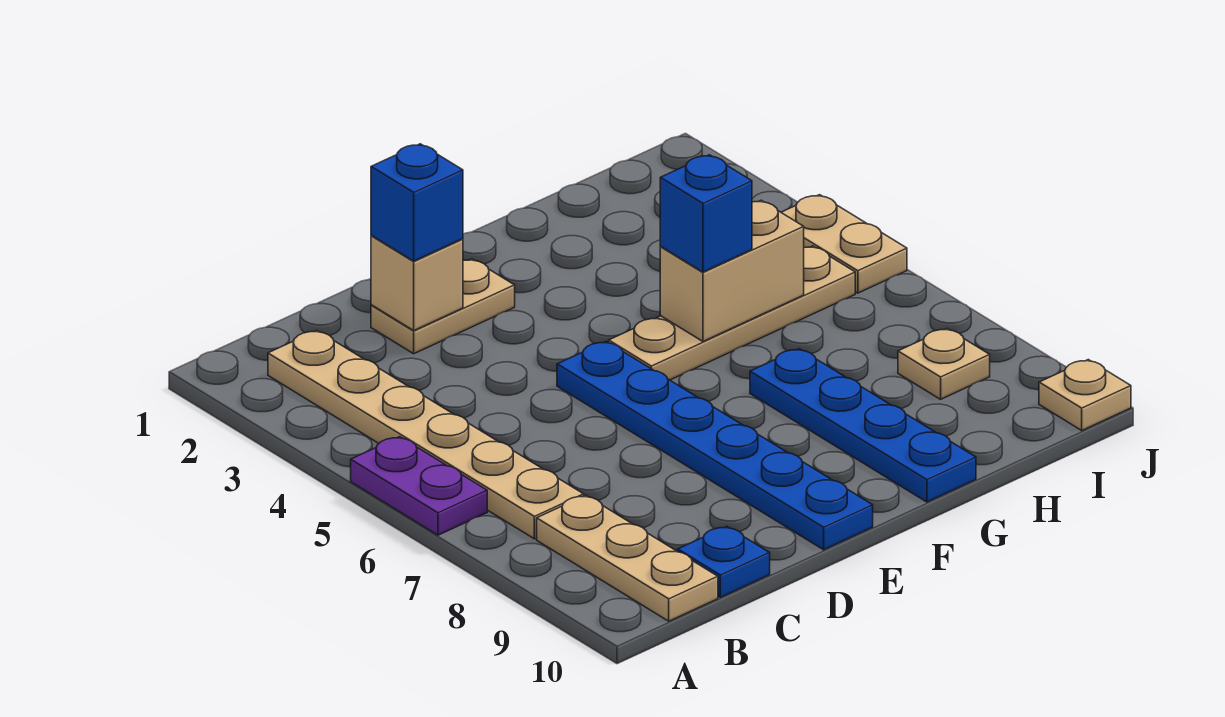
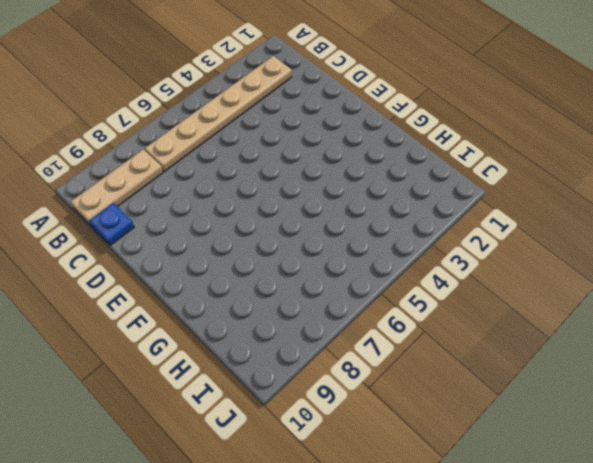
none -> purple plate A5:A6 level 1
none -> tan plate D2:E2 level 1
none -> blue plate E5:E10 level 1

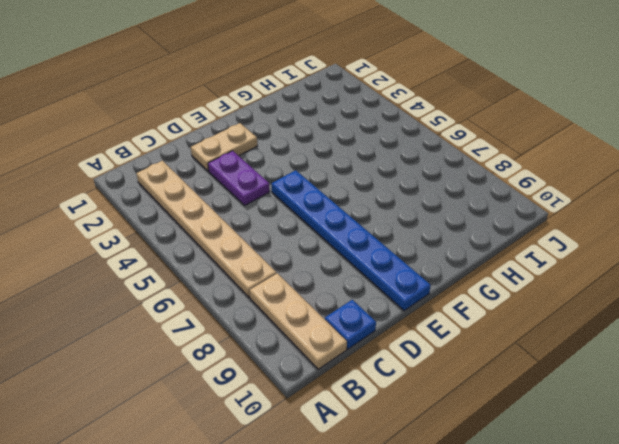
purple plate D3:D4 level 1 -> purple plate A5:A6 level 1
none -> tan plate F5:I5 level 1
none -> blue plate G7:G10 level 1
none -> tan plate I8 level 1

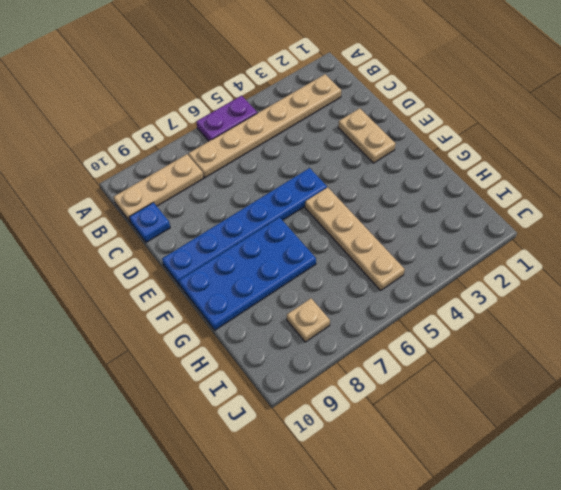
blue plate F7:G10 level 1 -> blue plate G7:G10 level 1
none -> tan plate J4:J5 level 1
none -> tan plate J10 level 1
none -> tan brick D2 level 2

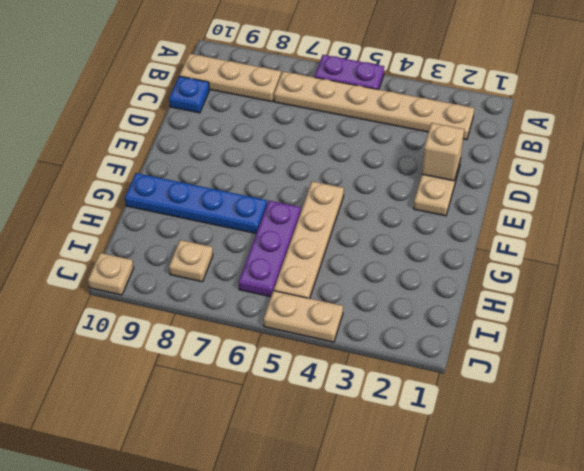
purple plate G6:I6 level 1 -> none
none -> blue plate E5:E10 level 1
none -> tan brick G5:H5 level 2
none -> blue brick D2 level 3

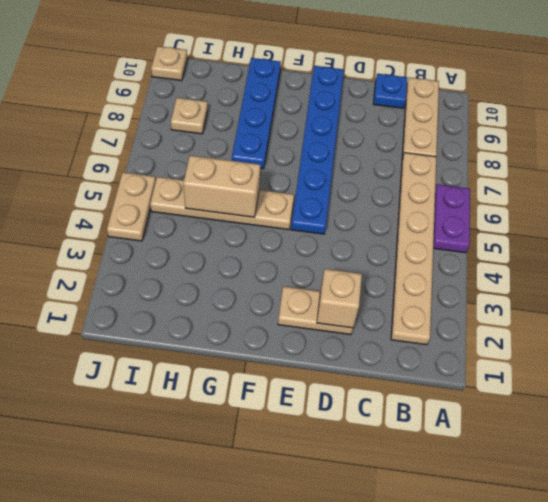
none -> blue brick D2 level 3
none -> blue brick G5 level 3

